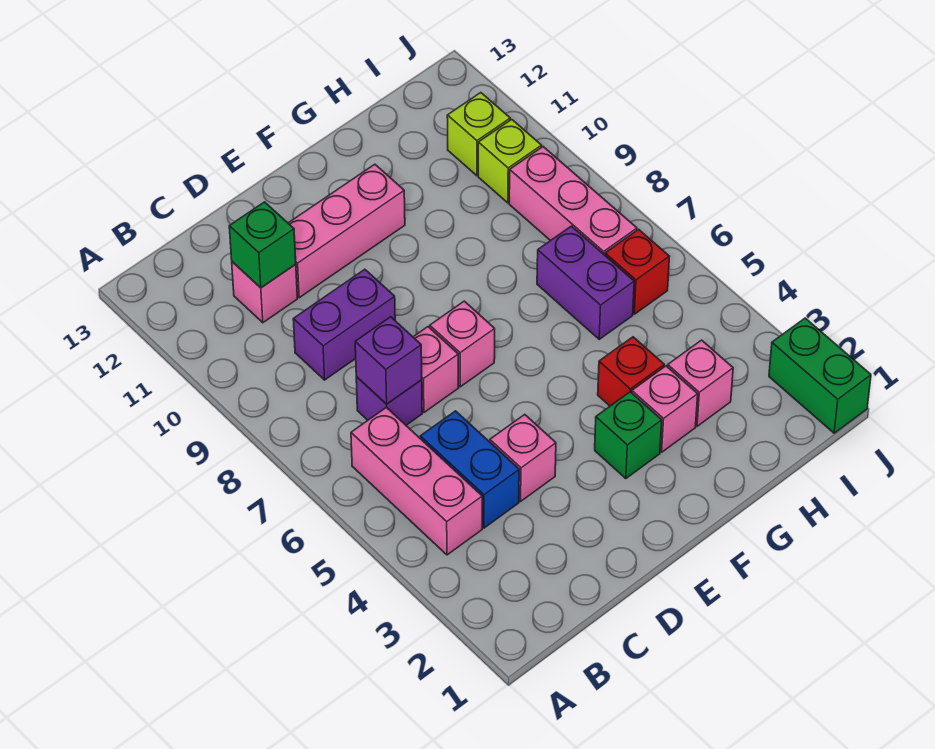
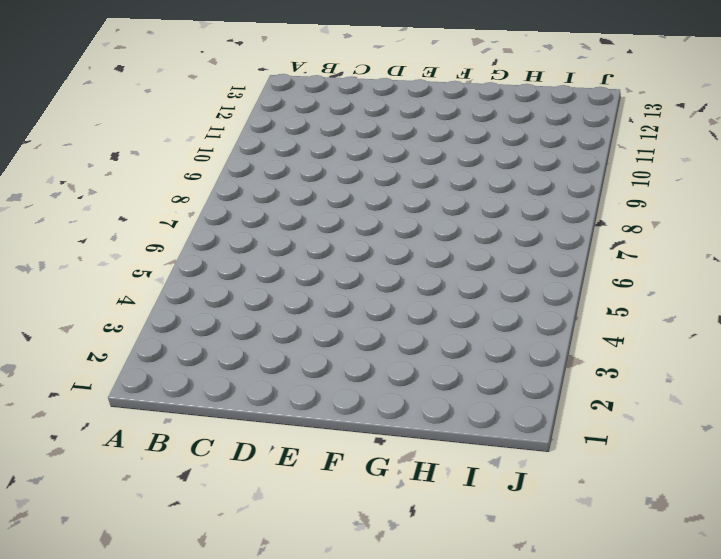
none -> pink brick B4:B6 level 1
none -> blue brick C4:C5 level 1
none -> purple brick C7 level 1

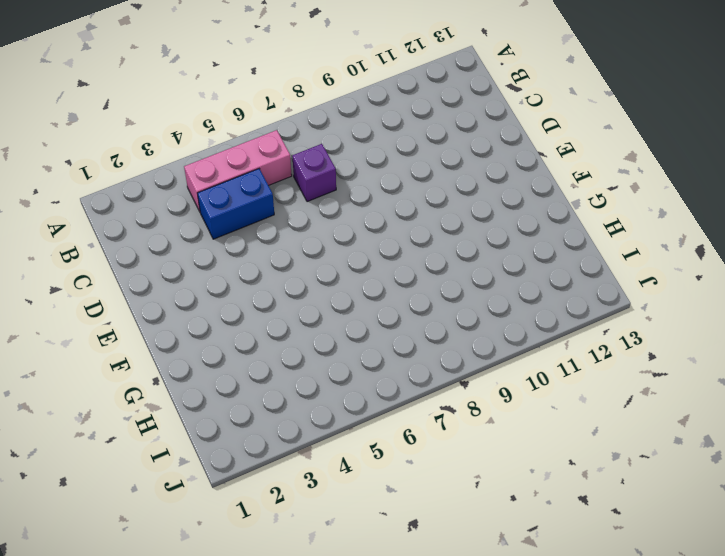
none -> purple brick C9:D9 level 1
none -> pink brick C11 level 1
none -> pink brick D4 level 1

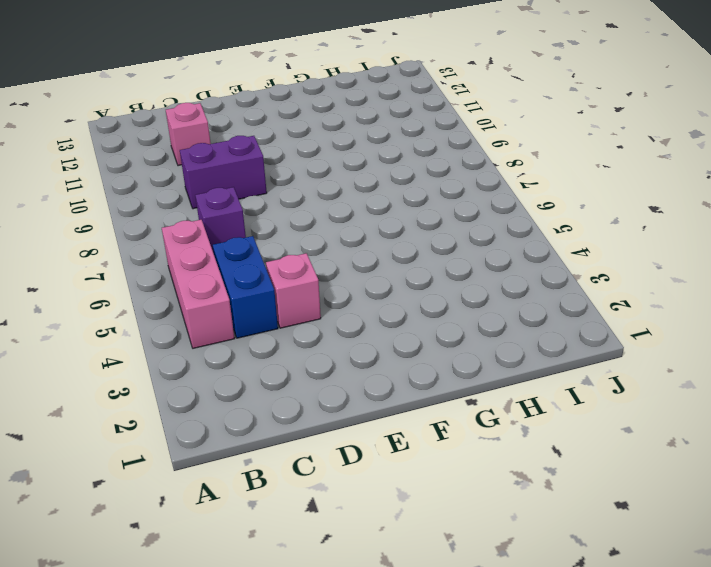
none -> pink brick D7 level 1
none -> pink brick D11:F11 level 1
none -> pink brick E7 level 1

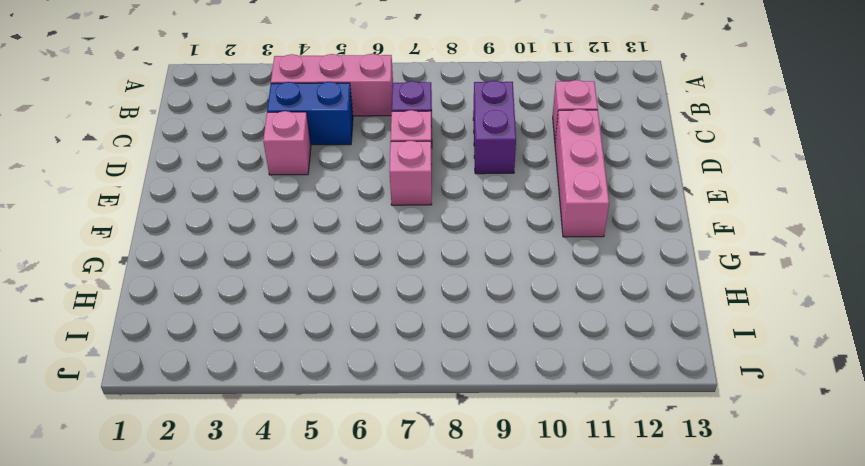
none -> green brick F3 level 1
none -> pink brick G3 level 1
none -> red brick G4 level 1

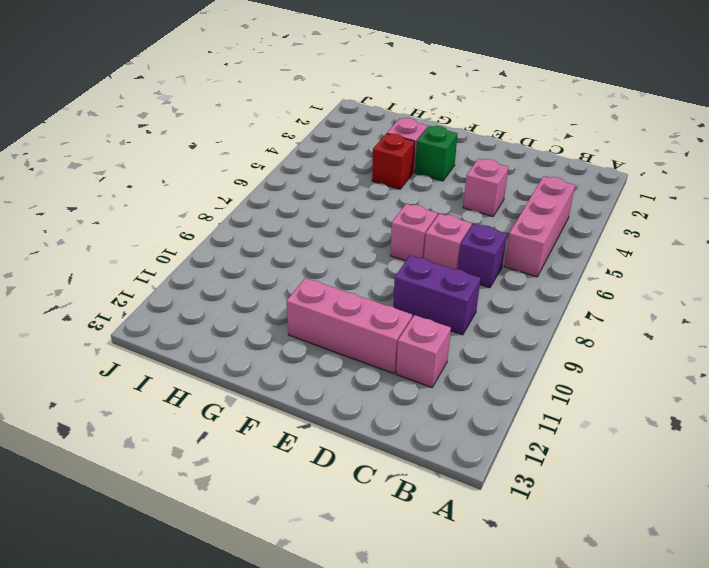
none -> blue brick C4:C5 level 1
none -> pink brick H3 level 1
none -> purple brick H6:H7 level 1

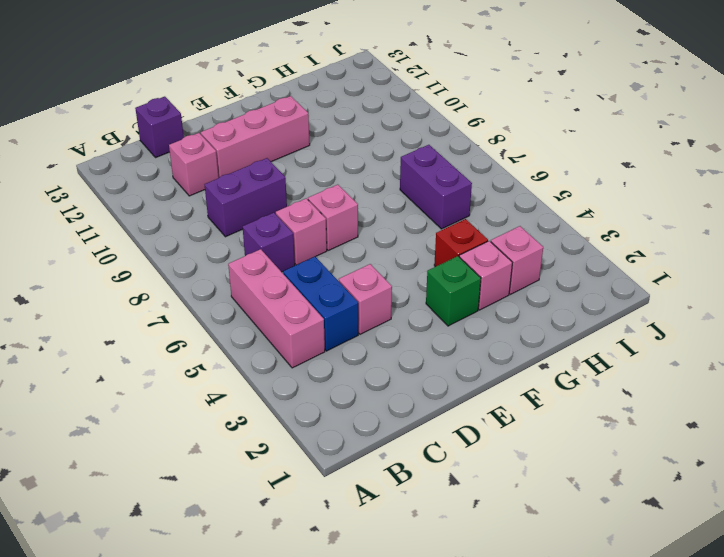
purple brick C13 level 1 -> purple brick C7 level 2
none -> red brick I6 level 1
none -> pink brick I7:I9 level 1
none -> lime brick I10 level 1

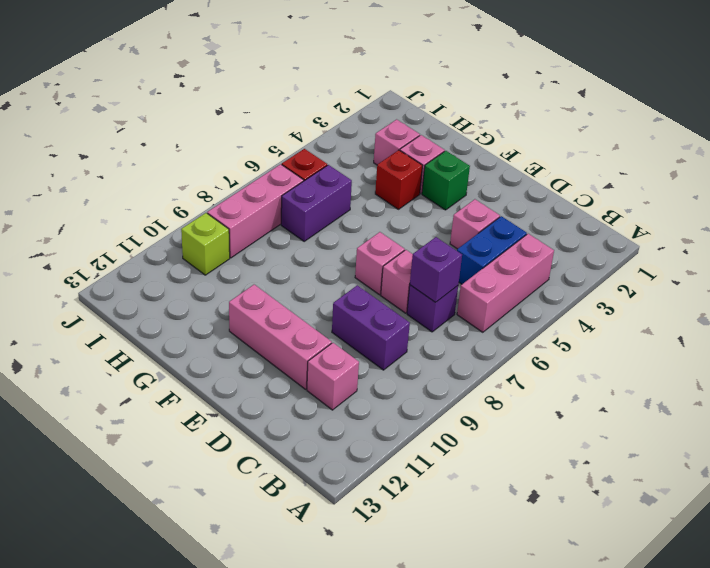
none -> lime brick I11 level 1
none -> green brick J1:J2 level 1
none -> green brick C11 level 2

